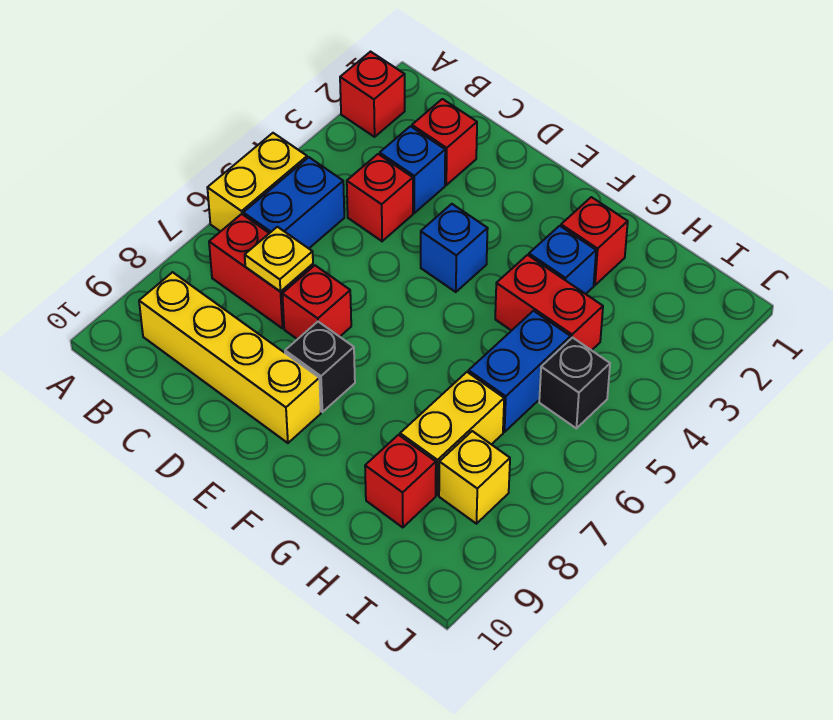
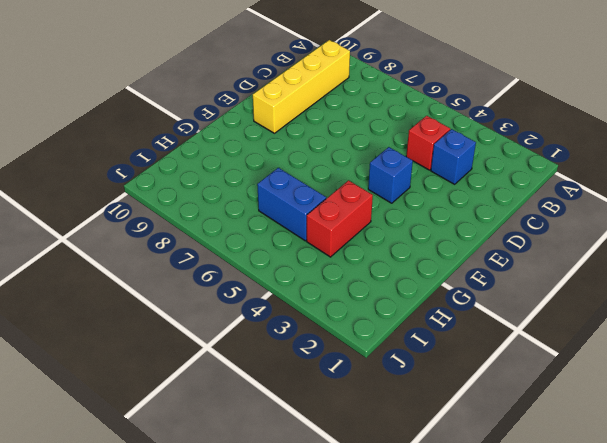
none -> red brick A2 level 1
none -> yellow brick A5:A6 level 1
none -> blue brick B5:B6 level 1

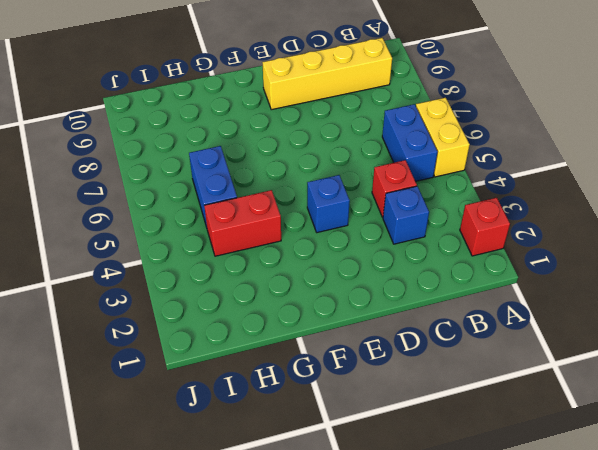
none -> red brick B7:C7 level 1
none -> red brick C2 level 1
none -> red brick D7 level 1

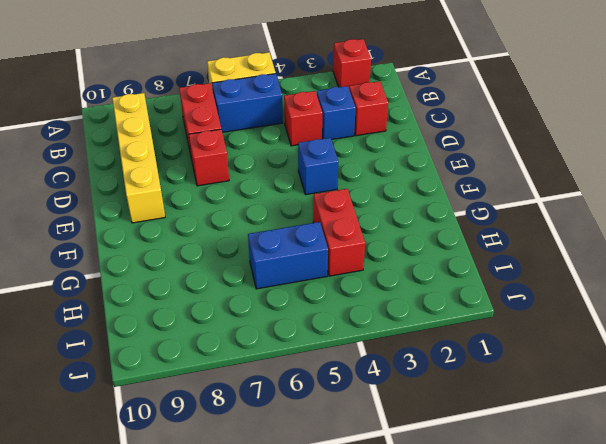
none -> black brick E8 level 1
none -> red brick G2 level 1
none -> blue brick G3 level 1

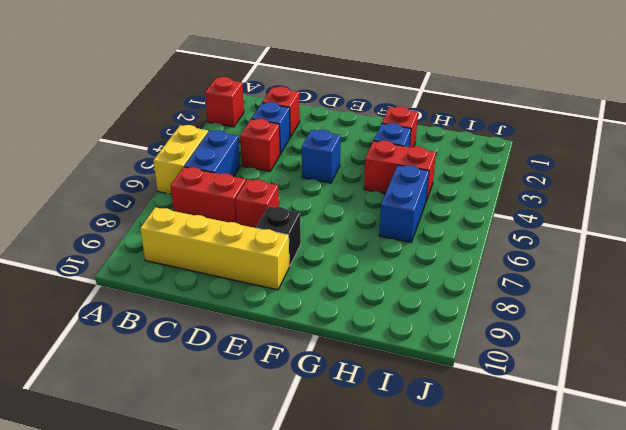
none -> yellow brick H7:H8 level 1
none -> red brick H9 level 1
none -> black brick I5 level 1

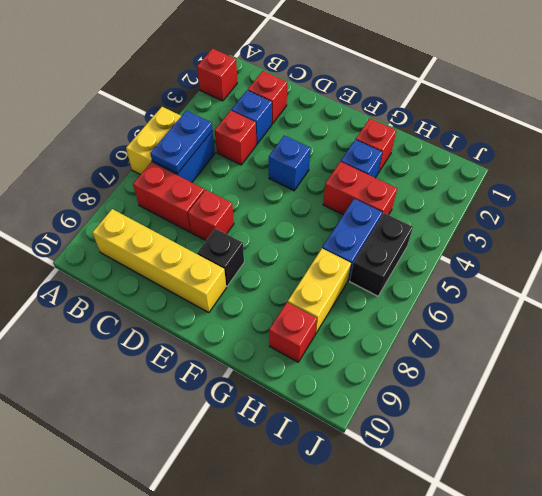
blue plate B5:B6 level 2 -> none
black brick I5:I6 level 1 -> black brick I5 level 1
none -> yellow brick I8 level 1
none -> yellow plate C7 level 2

